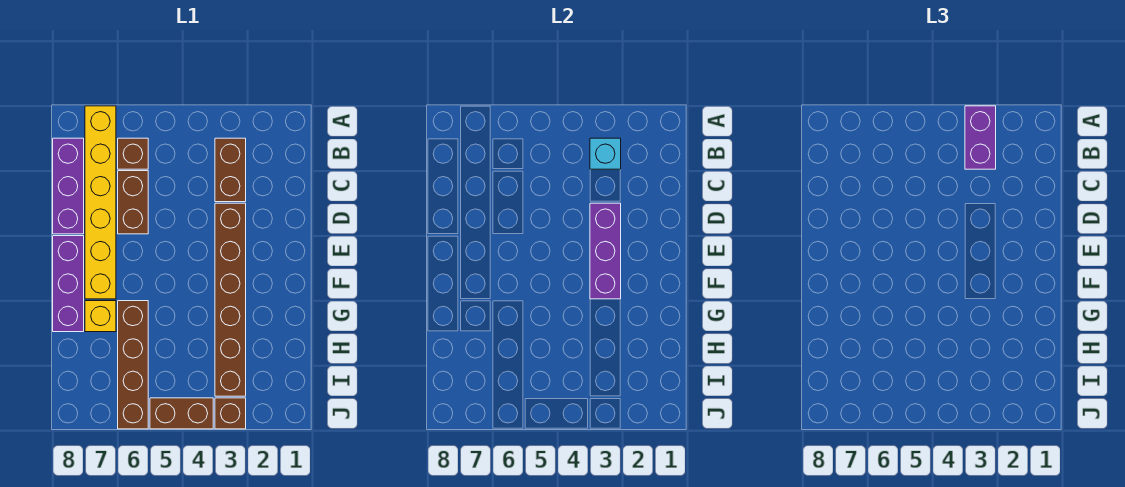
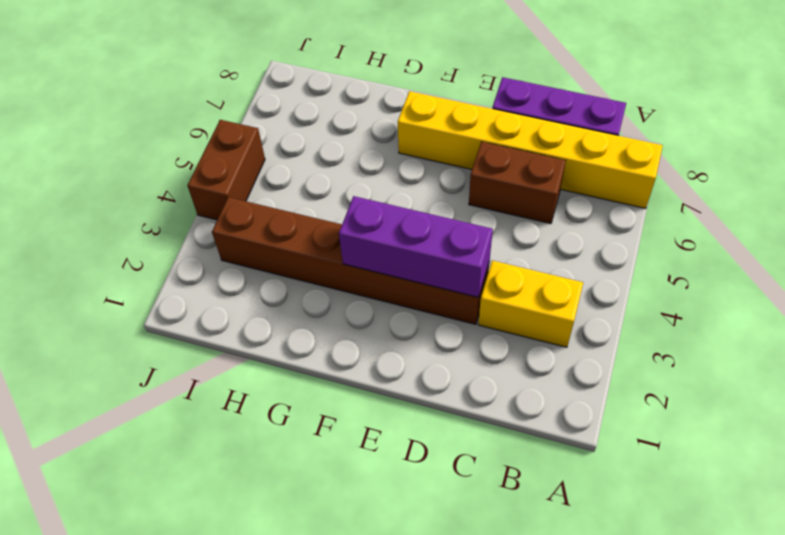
yellow brick B3:C3 level 1 -> brown brick B3:C3 level 1
none -> brown brick B6 level 1
none -> purple brick E8:G8 level 1
none -> brown brick G6:J6 level 1

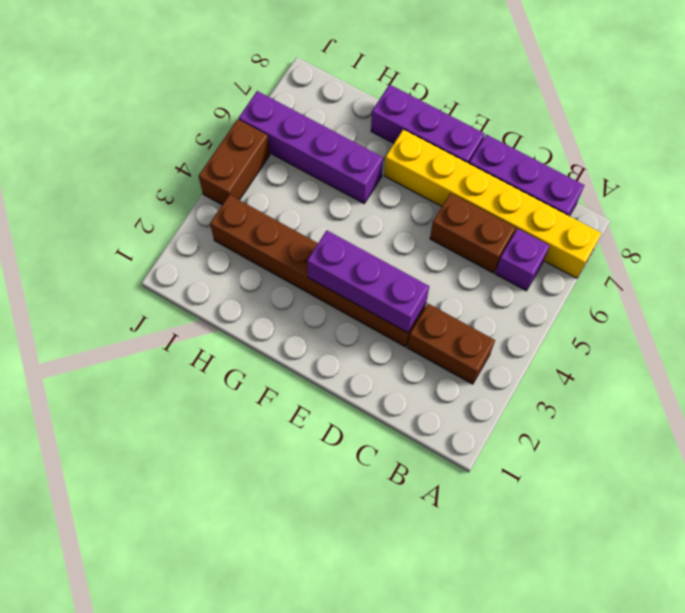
purple brick B6 level 1 -> brown brick B6 level 1
purple brick G6:J6 level 1 -> brown brick G6:J6 level 1
none -> yellow brick G7 level 1
none -> brown brick J3 level 1
none -> cyan brick B3 level 2

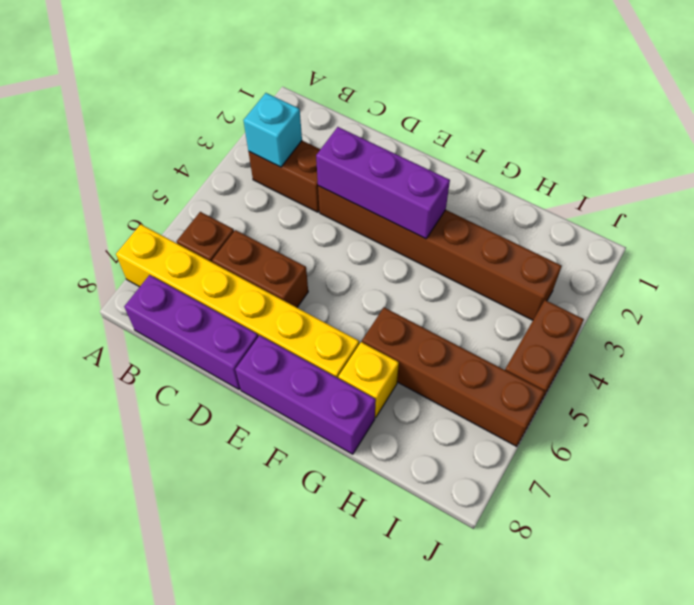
none -> brown brick J3 level 1
none -> purple brick A3:B3 level 3

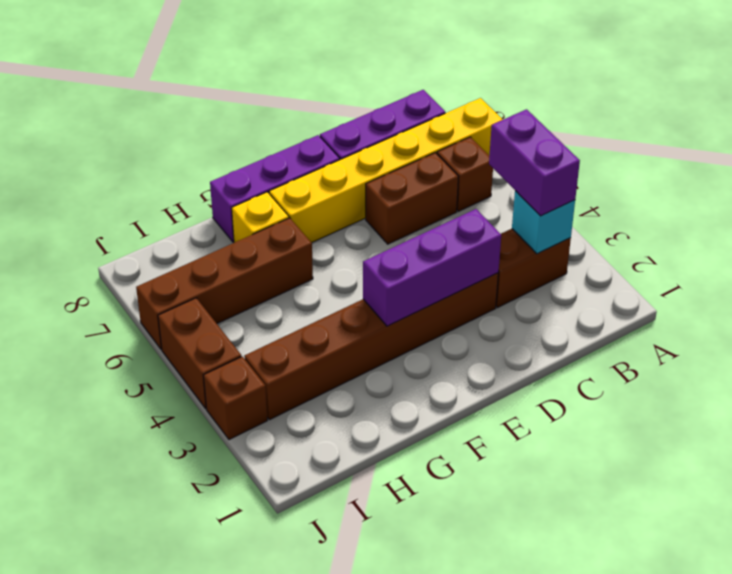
purple brick B3:B4 level 3 -> purple brick A3:B3 level 3

